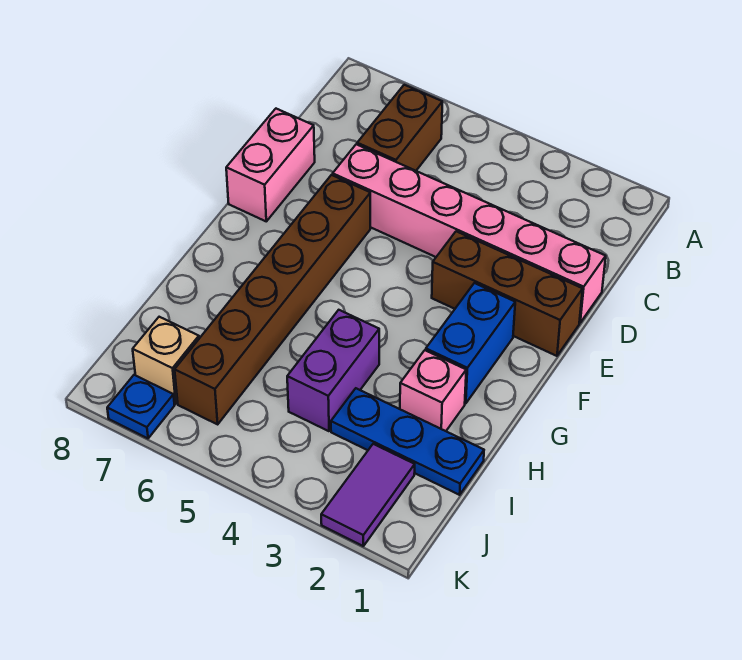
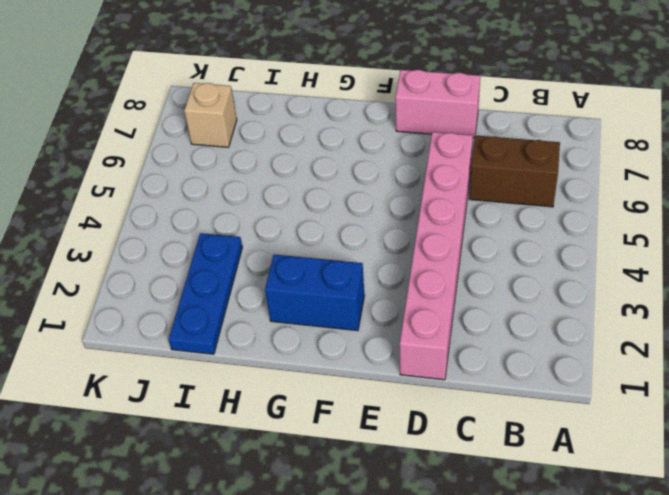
none -> brown brick E1:E3 level 1
none -> brown brick E6:J6 level 1
none -> pink brick H2 level 1

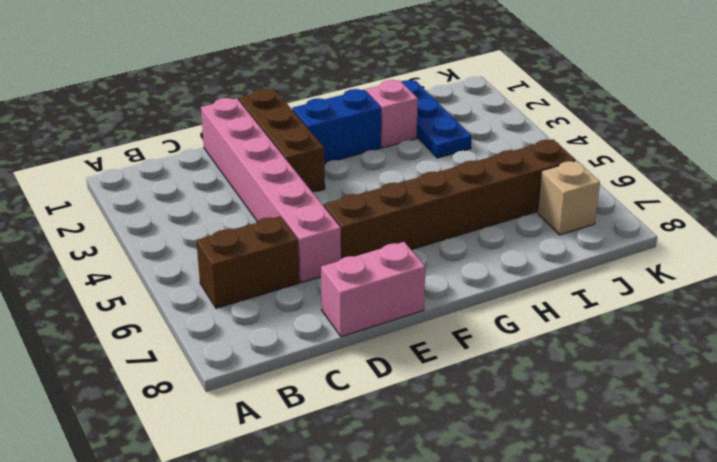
none -> purple brick H4:I4 level 1
none -> purple tile J2:K2 level 1
none -> blue plate K7 level 1

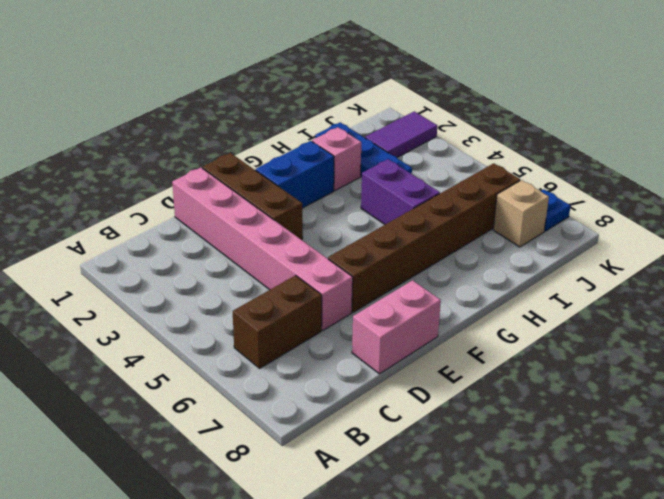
purple brick H4:H5 level 1 -> purple brick H4:I4 level 1

